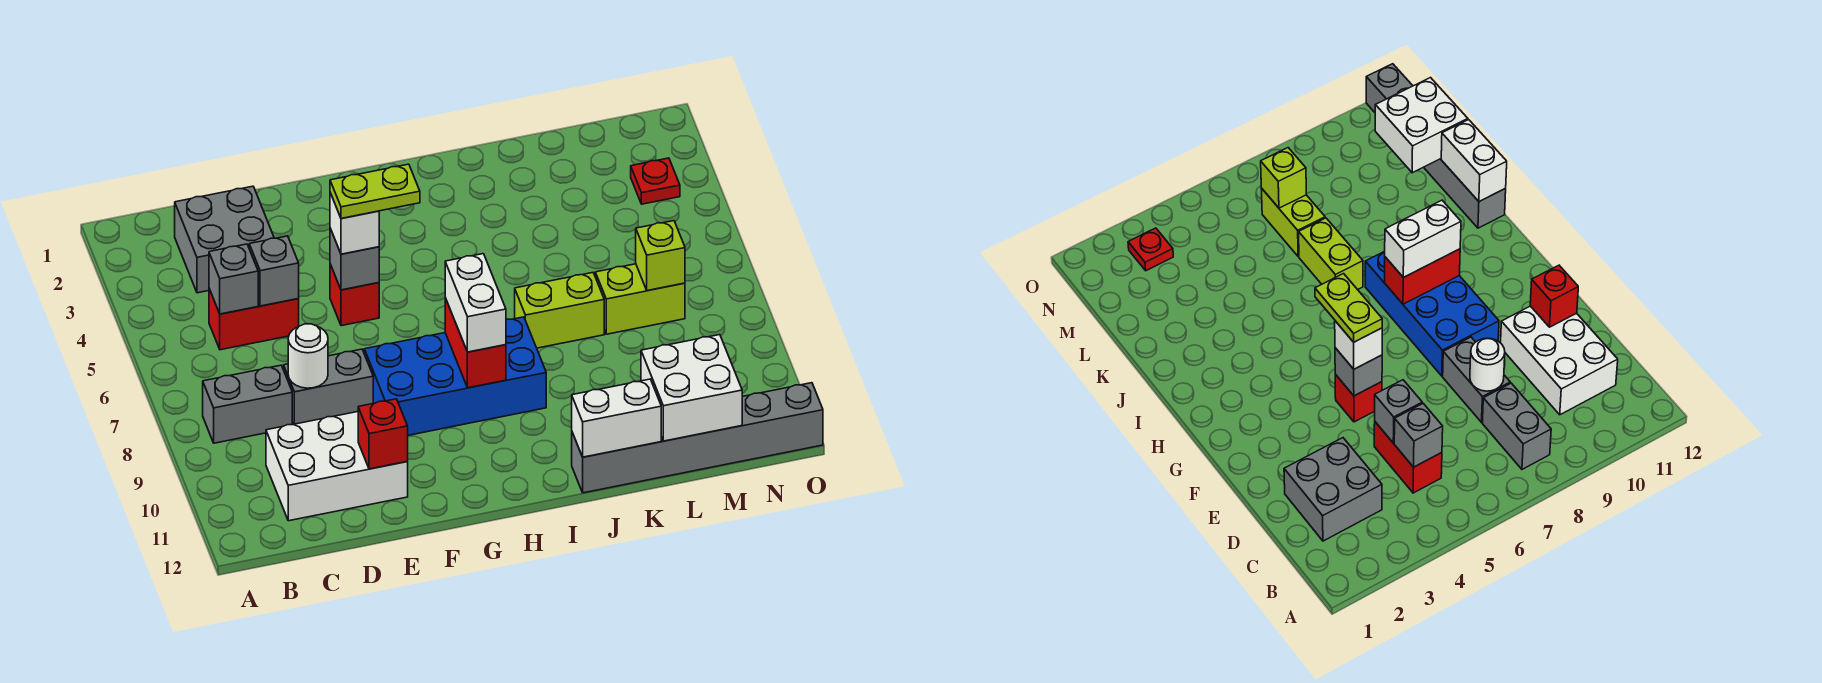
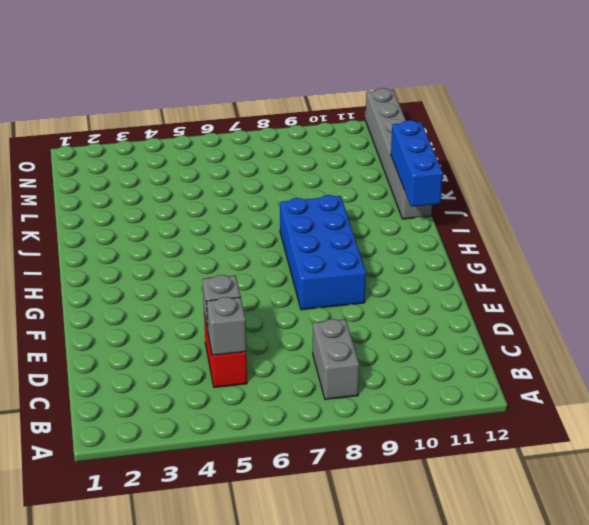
blue brick I12:K12 level 2 -> white brick J12:K12 level 2
none -> grey brick C2:D3 level 1
none -> white brick C10:E11 level 1
none -> grey brick D8:E8 level 1

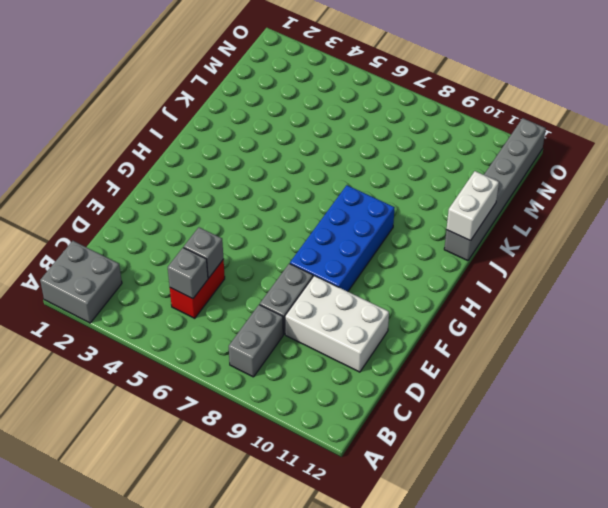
grey brick A1:B2 level 1 -> grey brick C2:D3 level 1
white brick D9:E11 level 1 -> white brick C10:E11 level 1
none -> red brick F5 level 1
none -> lime brick J7:K7 level 1
none -> lime brick L7:M7 level 1

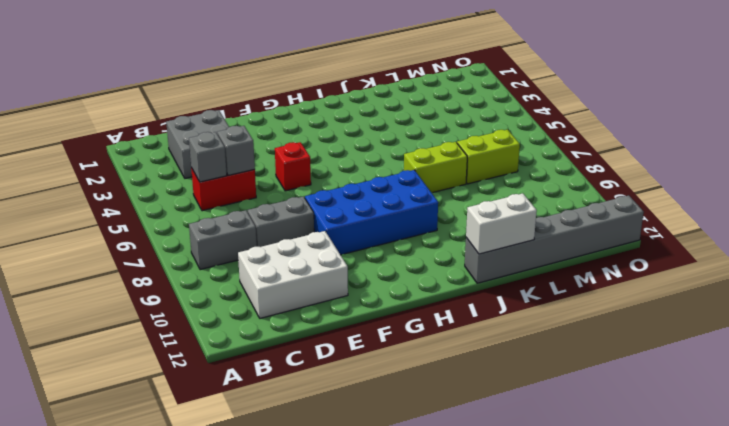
none -> red plate N3 level 1
none -> white round brick D8 level 2
none -> red brick E11 level 2

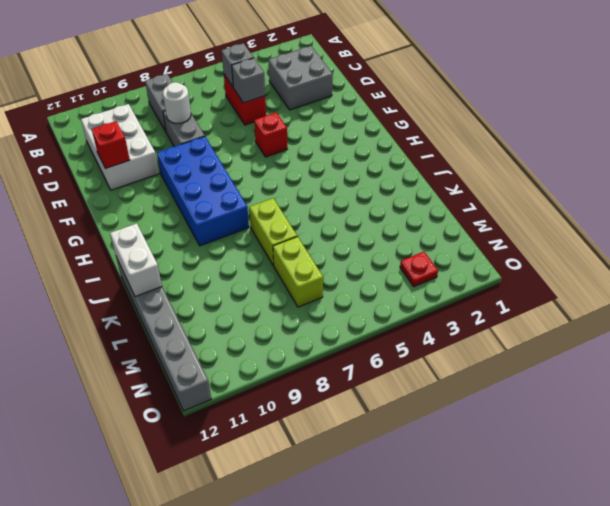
none -> grey brick F5 level 2
none -> red brick H8:H9 level 2
none -> white brick L11:M12 level 2

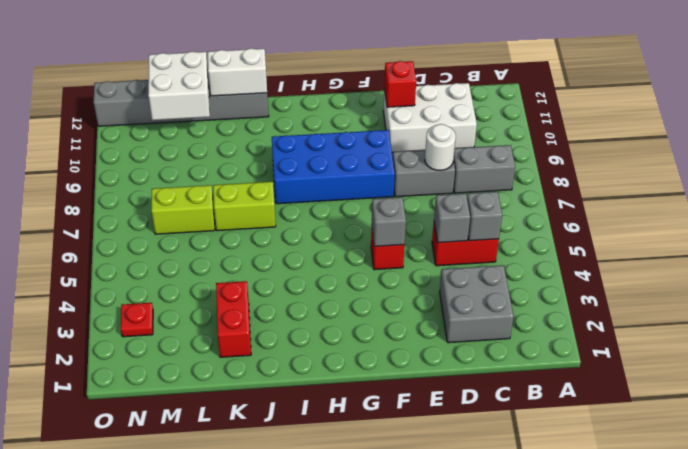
red brick K2:K3 level 1 -> red brick H8:H9 level 2
none -> lime brick M7 level 2
none -> white brick F5 level 3
none -> white brick H8:H9 level 3

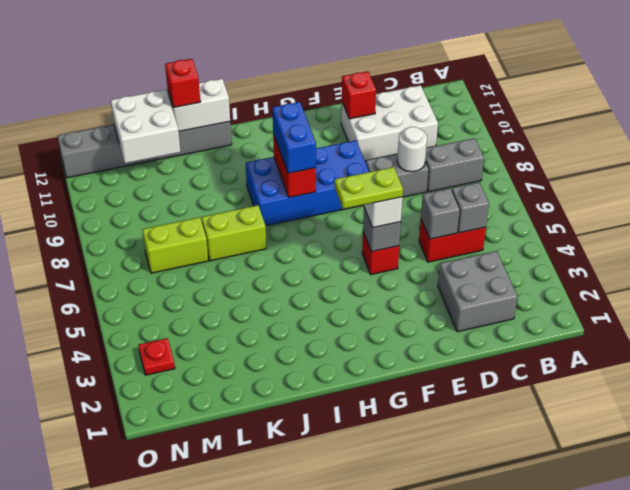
blue brick H8:H9 level 3 -> white brick H8:H9 level 3
red brick K12 level 3 -> none
none -> lime brick M7 level 2

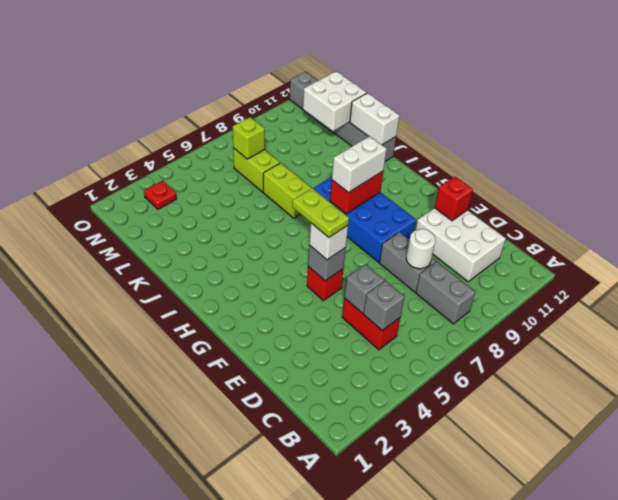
none -> grey brick C2:D3 level 1

